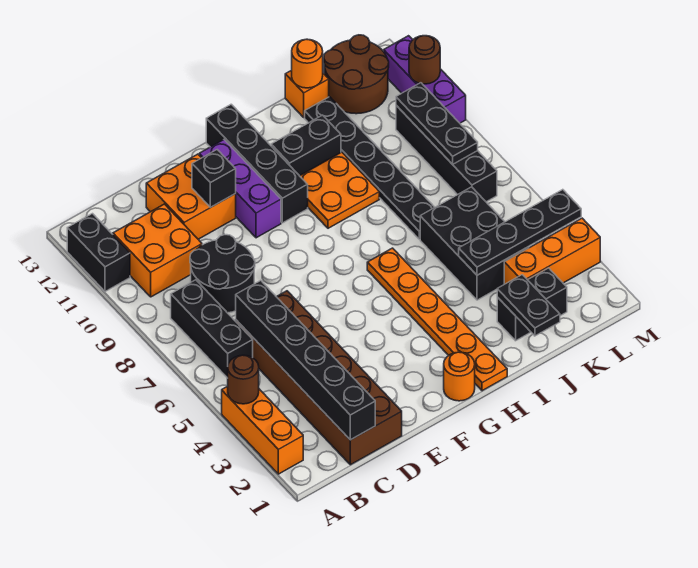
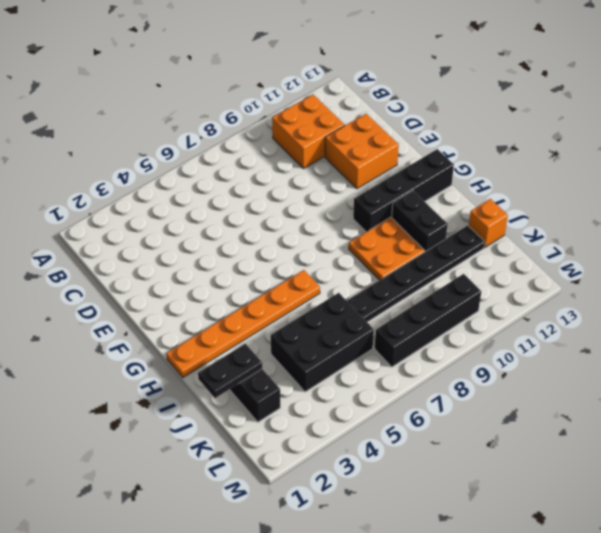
none -> orange brick A2:A4 level 1
none -> black brick A11:A12 level 1
none -> black brick B6:B8 level 1

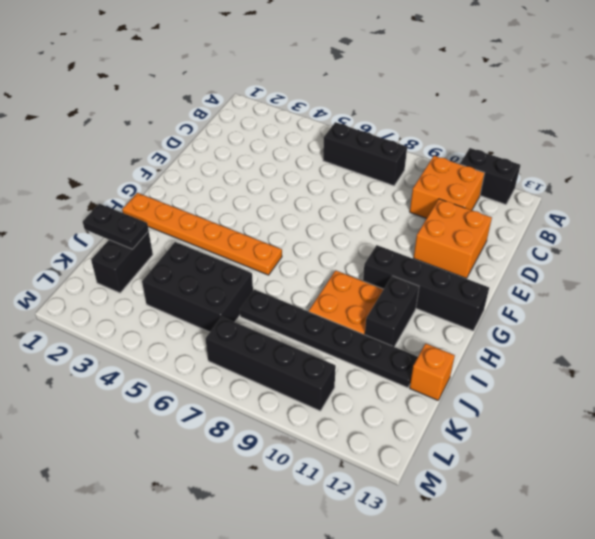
none -> orange brick A2:A4 level 1
none -> brown brick C1:D6 level 1
none -> black round brick C8:D9 level 1

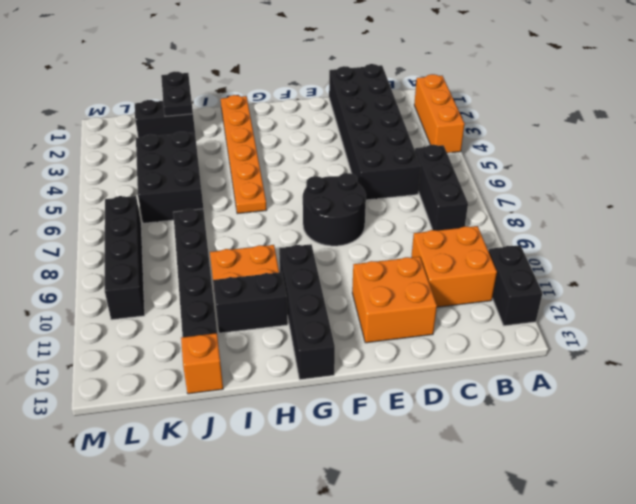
black brick C1:D6 level 1 -> brown brick C1:D6 level 1
black round brick E7:F8 level 1 -> black round brick C8:D9 level 1
none -> purple brick F10:F12 level 1
none -> orange round brick G1 level 1
none -> orange brick K3:M3 level 1

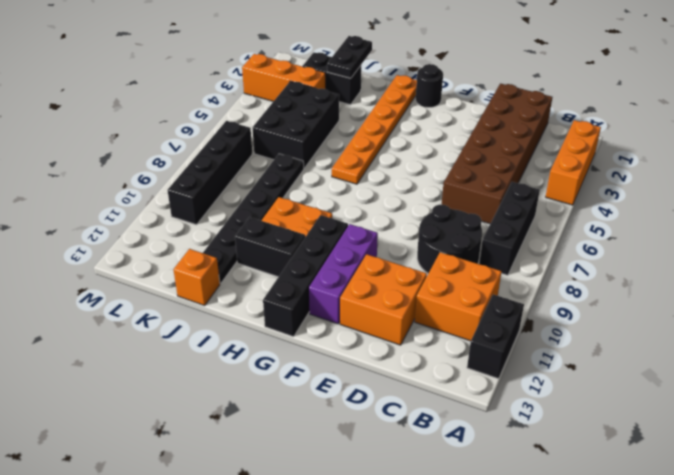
black round brick G1 level 1 -> orange round brick G1 level 1
none -> brown round brick K12:L13 level 1
none -> purple brick M10:M12 level 1
none -> brown round brick A4 level 2

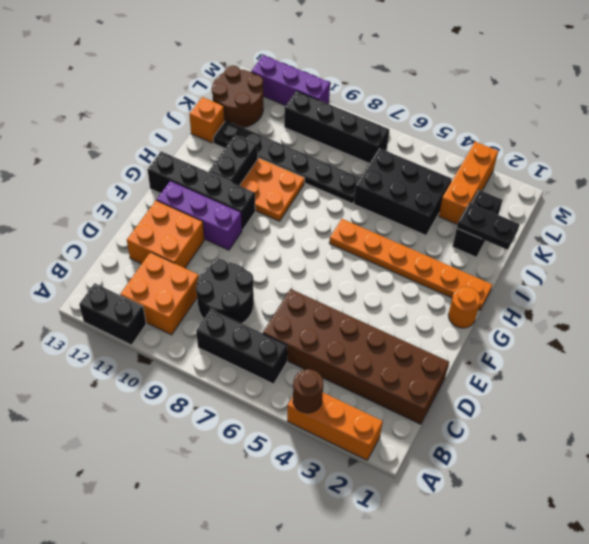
none -> black brick C1:C6 level 2
none -> black brick E11 level 2
none -> black plate J4:M4 level 2

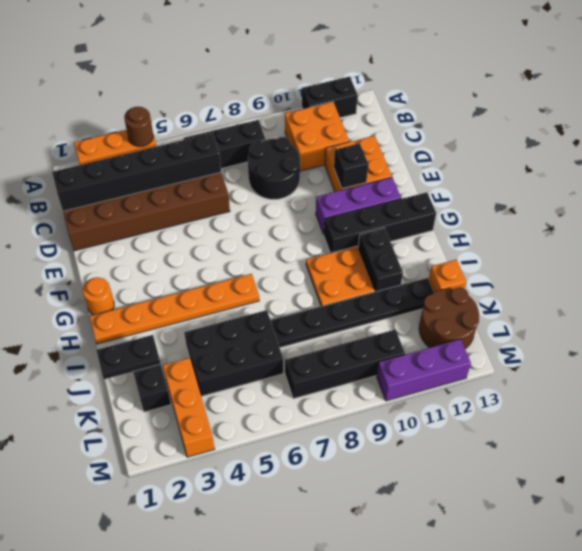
none -> black plate J4:M4 level 2
none -> orange round brick J13 level 2
none -> black plate L8:L10 level 2

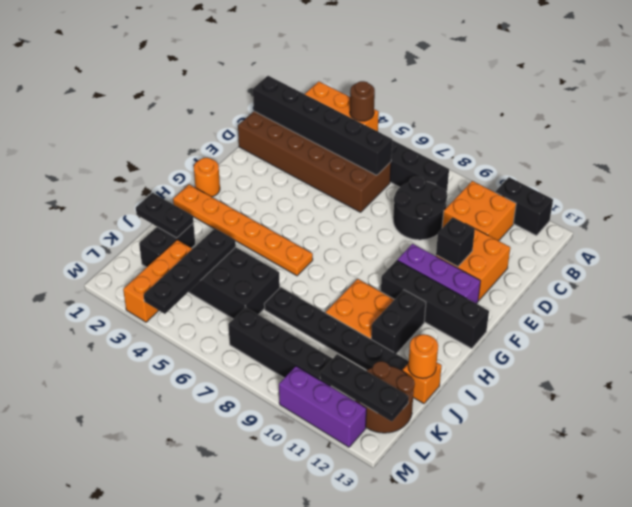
black plate L11:L13 level 2 -> black plate L8:L10 level 2
none -> brown round brick M11 level 2

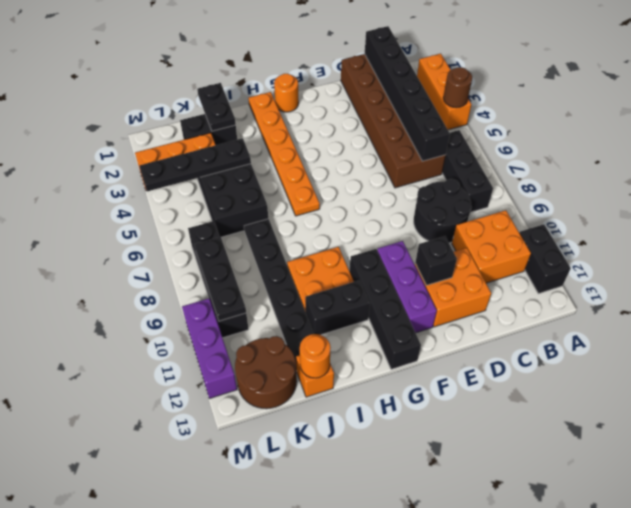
none -> brown round brick M11 level 2

